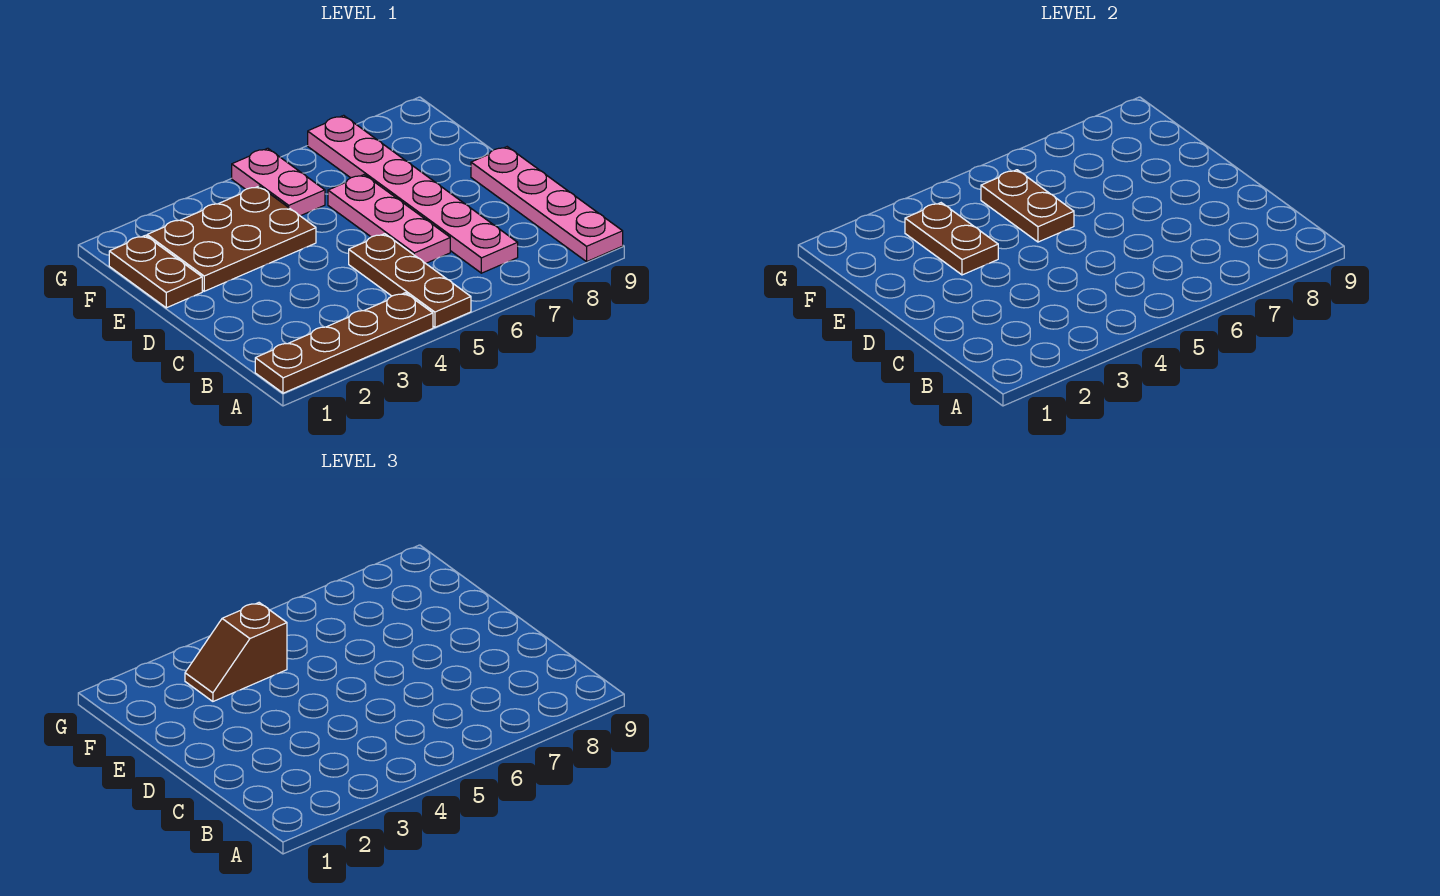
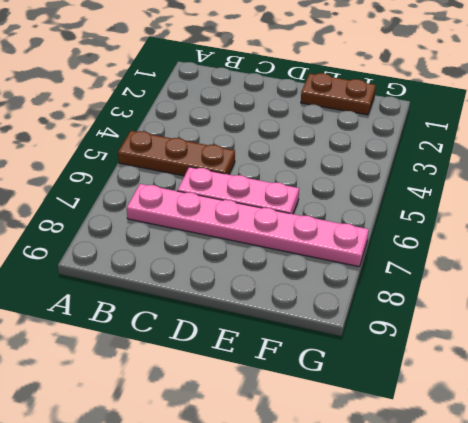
none -> brown plate A1:A4 level 1
none -> pink plate A9:D9 level 1

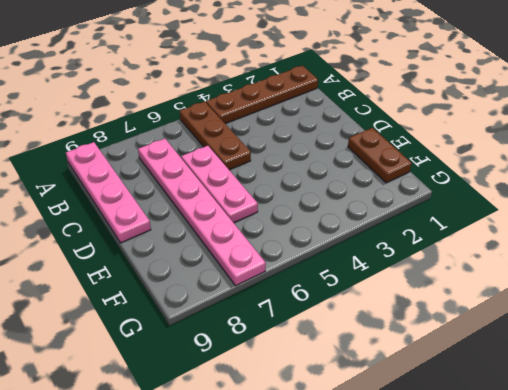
none -> brown plate E2:F4 level 1
none -> pink plate F5:G5 level 1

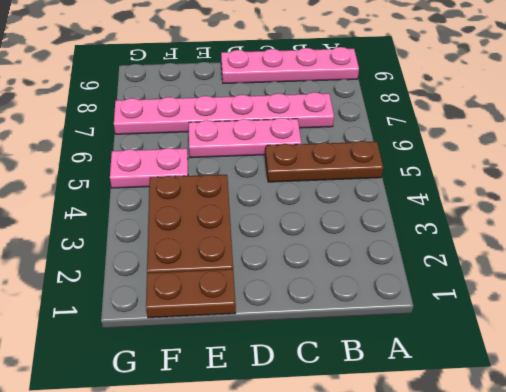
none -> brown plate A1:A4 level 1
none -> brown plate E3:F3 level 2

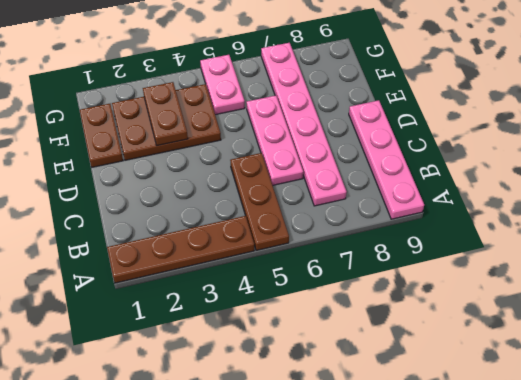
none -> brown plate E5:F5 level 2
none -> brown slope F3:F4 level 3 top 4

